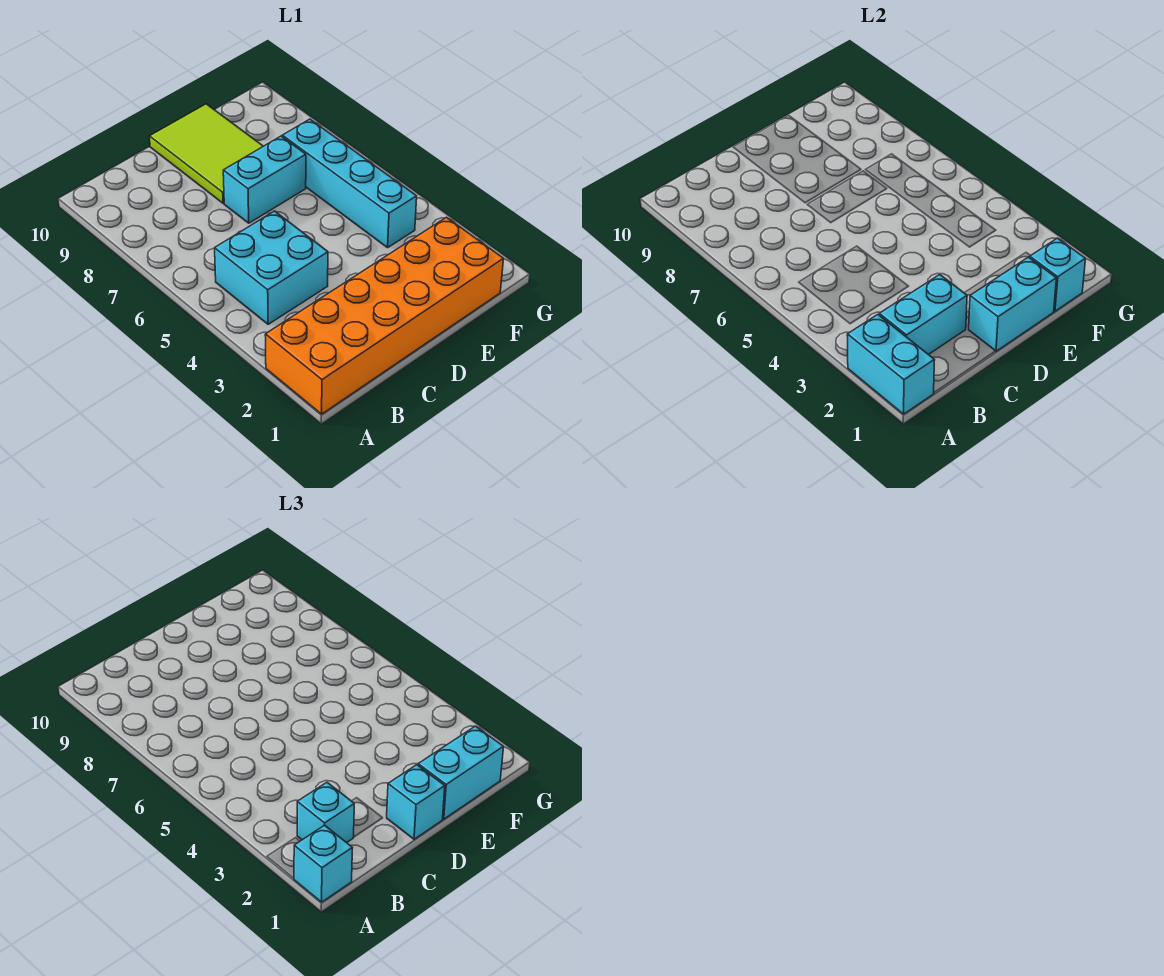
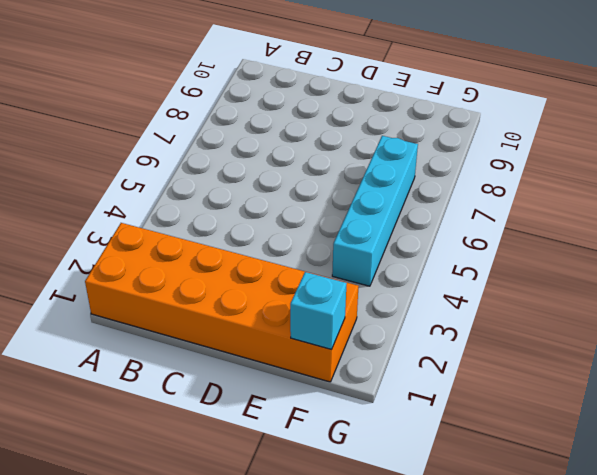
none -> cyan brick B4:C5 level 1
none -> cyan brick D7:E7 level 1
none -> lime tile D8:E10 level 1

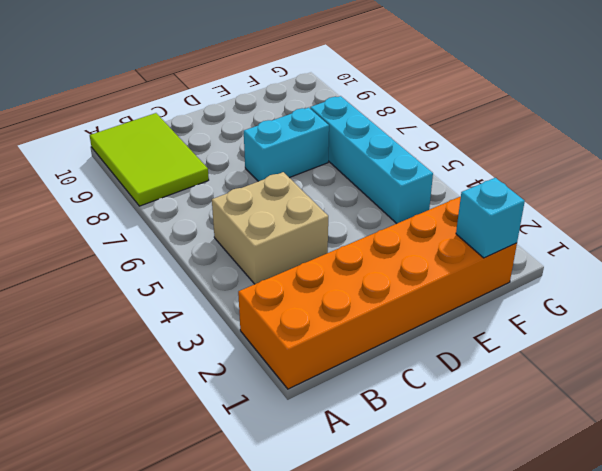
lime tile A8:B10 level 1 -> lime tile D8:E10 level 1
tan brick B4:C5 level 1 -> cyan brick B4:C5 level 1
none -> cyan brick A1:A2 level 2
none -> cyan brick B2:C2 level 2
none -> cyan brick D1:E1 level 2

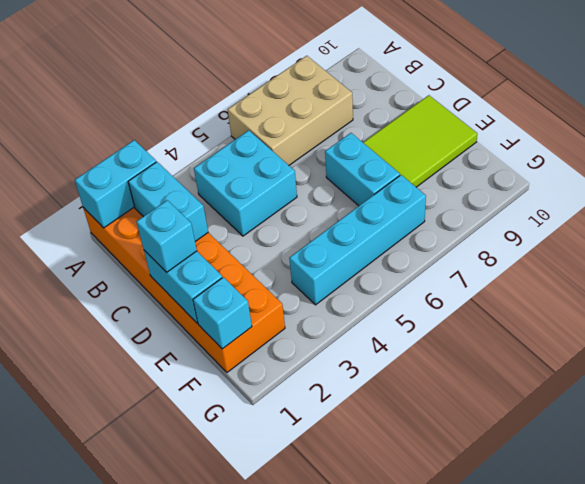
tan brick A6:B8 level 1 -> none
none -> cyan brick A1 level 3
none -> cyan brick B2 level 3
none -> cyan brick E1:F1 level 3

